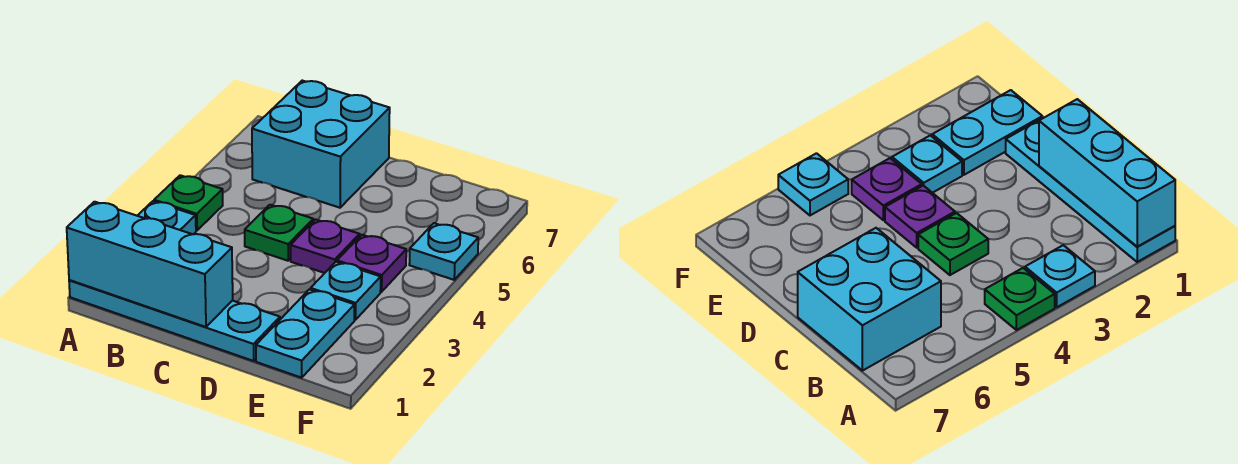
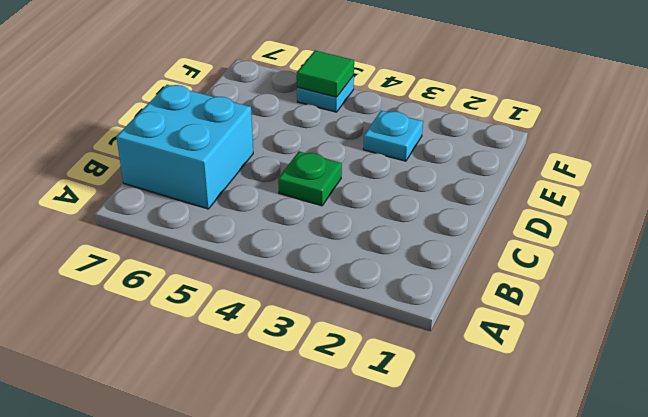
green tile F5 level 2 -> none
none -> cyan plate A1:D1 level 1
none -> cyan plate A3 level 1

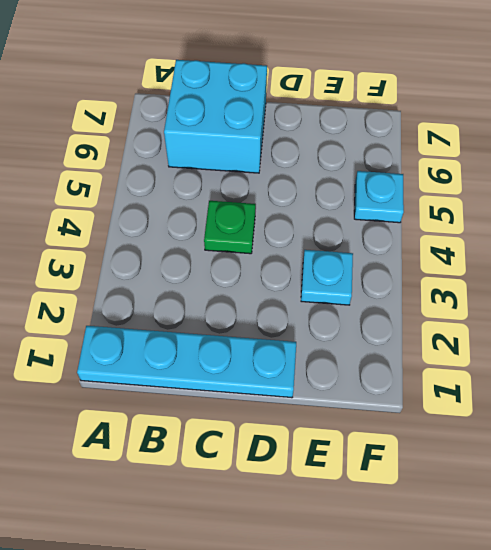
none -> cyan plate A3 level 1
none -> green plate A4 level 1

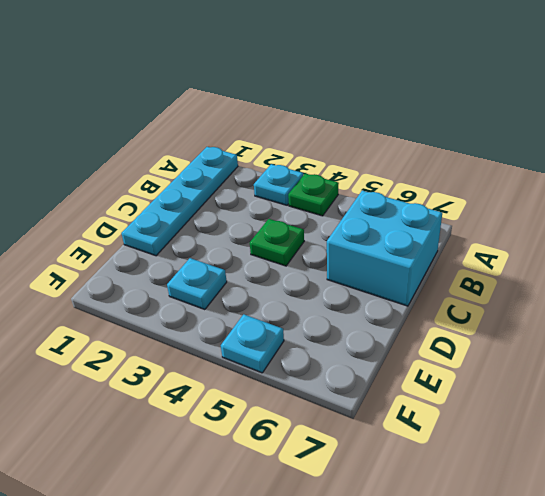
none -> purple plate D4 level 1
none -> cyan plate E1:E2 level 1

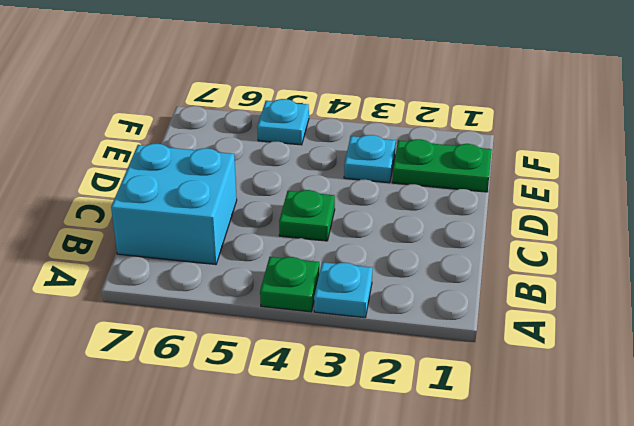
green plate E1:E2 level 1 -> cyan plate E1:E2 level 1
none -> cyan plate A1:D1 level 1
none -> purple plate D4 level 1

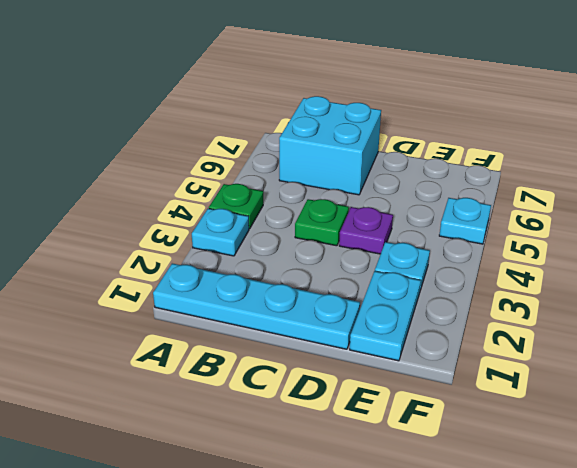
none -> purple plate E4 level 1
none -> cyan brick A1:C1 level 2

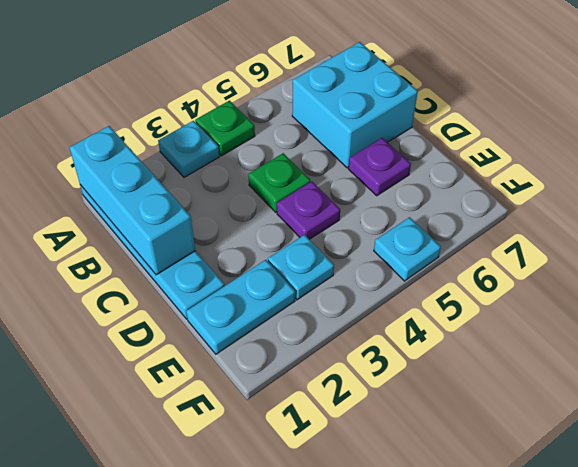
purple plate D6 level 1 -> purple plate E4 level 1

